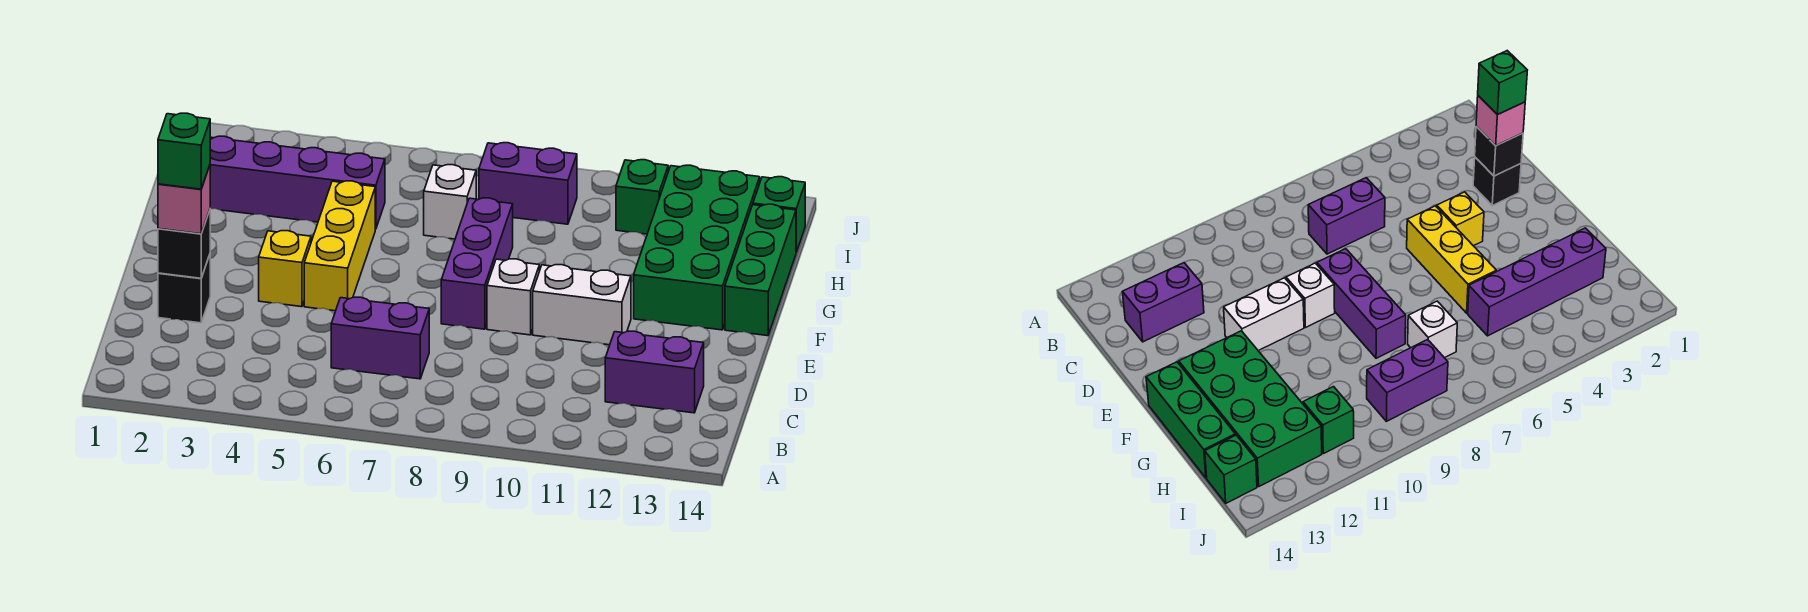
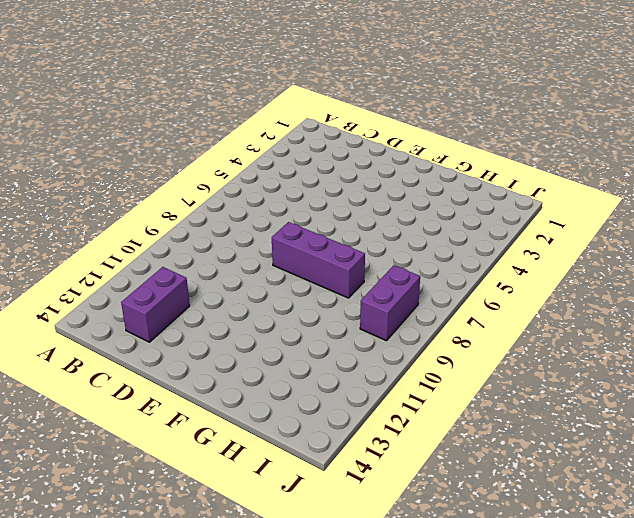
none -> purple brick C6:C7 level 1
none -> black brick D2 level 1
none -> yellow brick E4 level 1

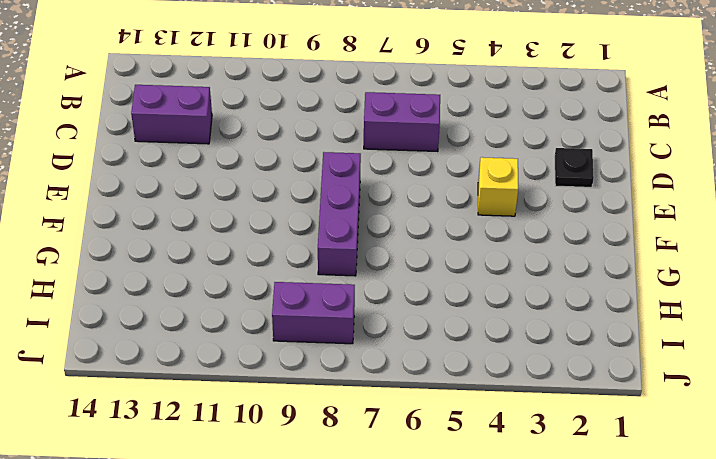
black plate D2 level 1 -> black brick D2 level 1
none -> yellow brick E5:G5 level 1
none -> white brick E9 level 1
none -> white brick E10:E11 level 1

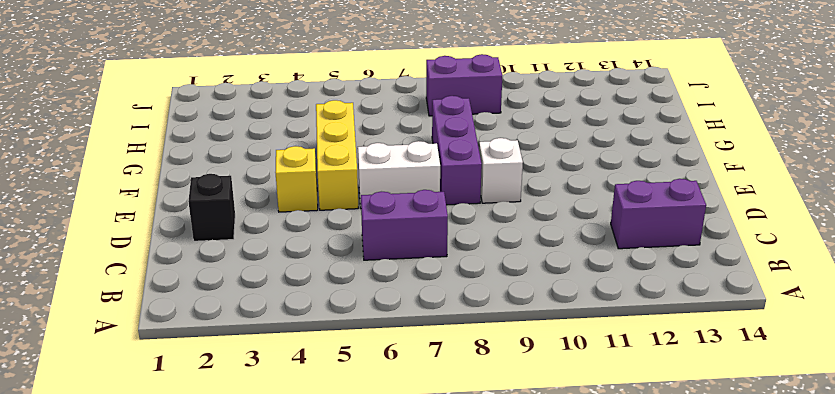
white brick E6:E7 level 1 -> white brick E10:E11 level 1
none -> green brick F12:I13 level 1
none -> green brick F14:H14 level 1
none -> purple brick H2:H5 level 1

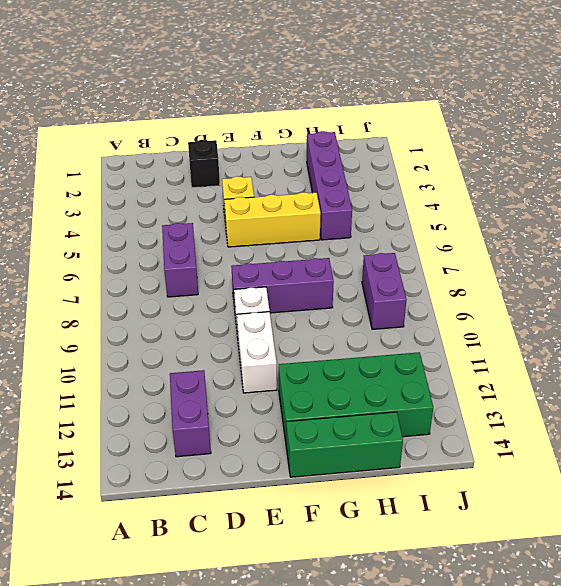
none -> white brick H7 level 1
none -> green brick I11 level 1
none -> green brick I14 level 1

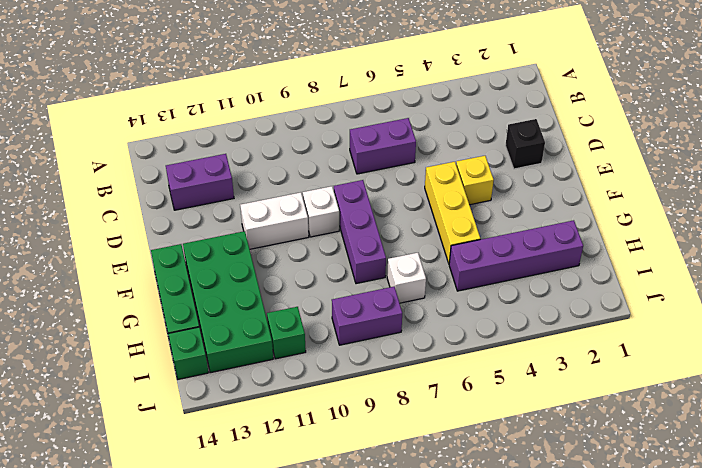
none -> black brick D2 level 2
none -> pink brick D2 level 3
none -> green brick D2 level 4

